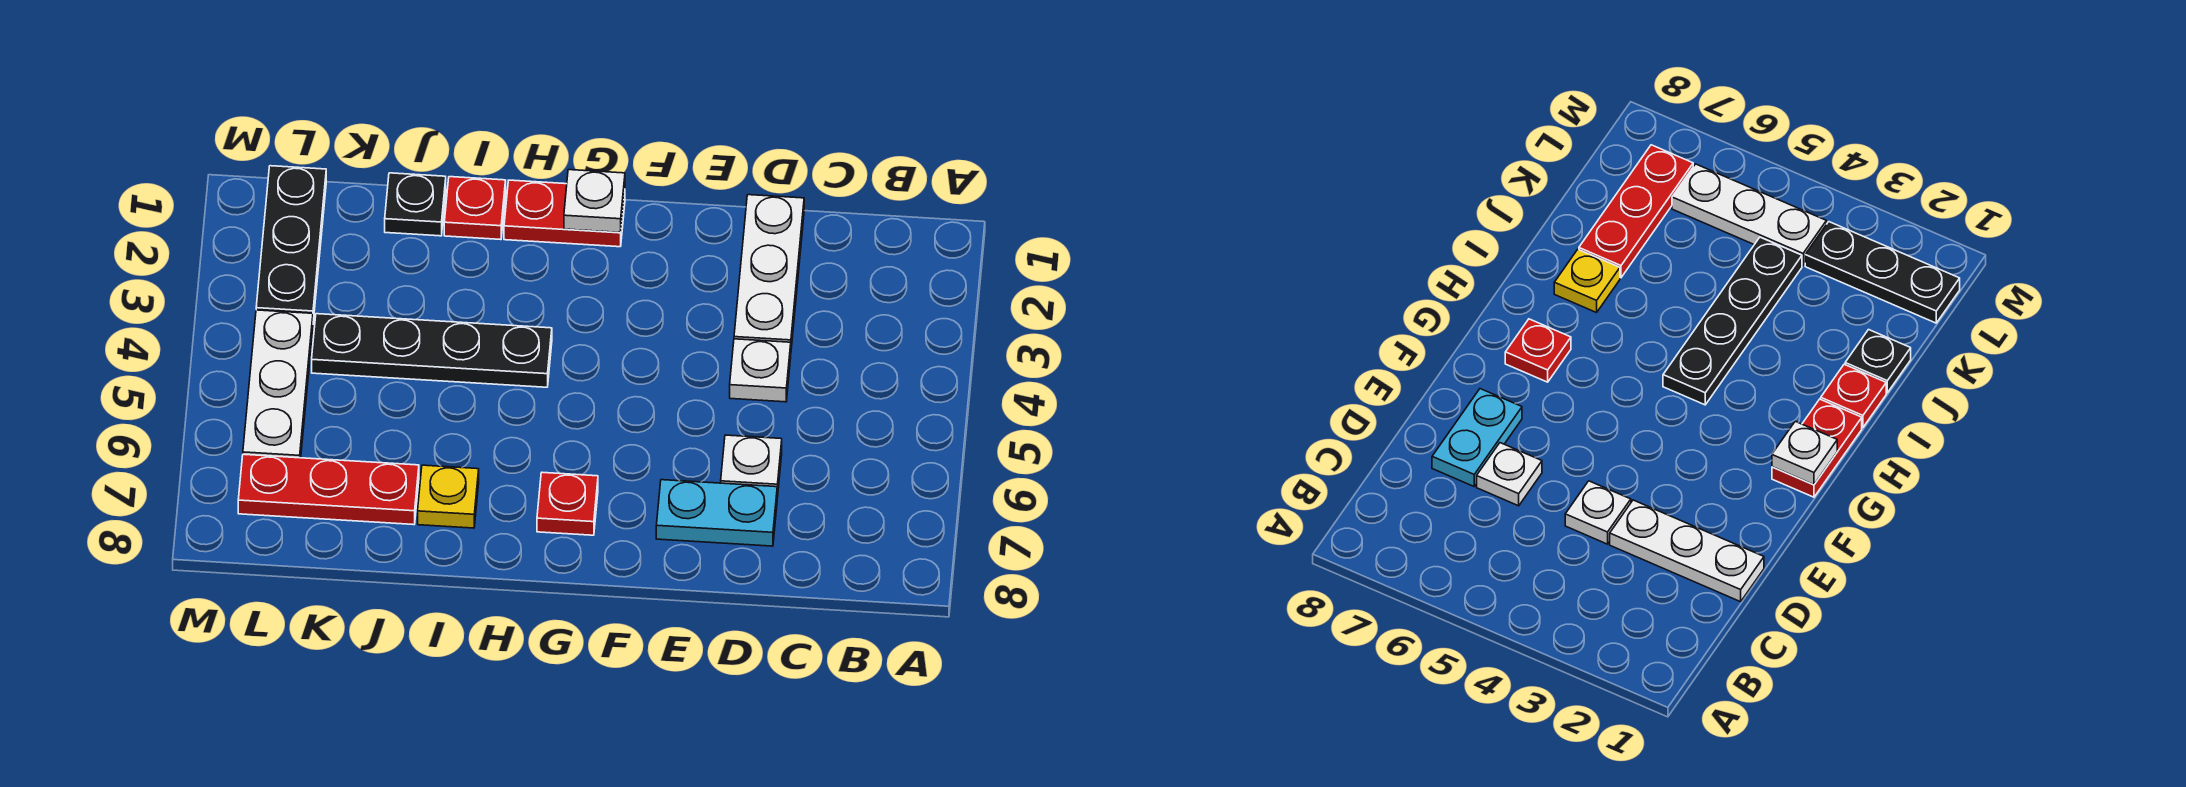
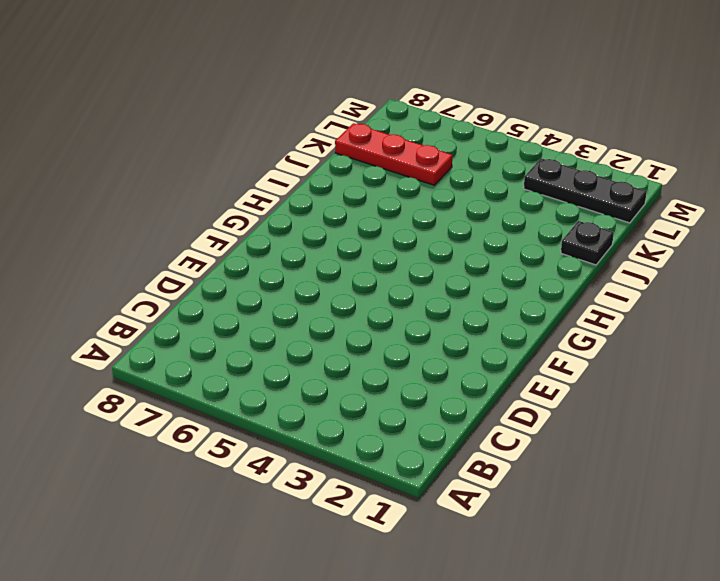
red plate K6:K8 level 1 -> red plate J7:L7 level 1
none -> white plate D1:D3 level 1
none -> white plate D4 level 1
none -> white plate D6 level 1

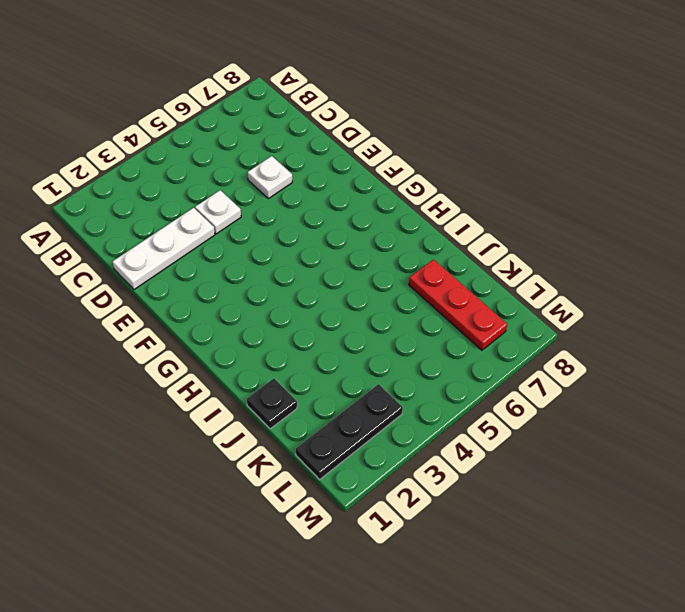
none -> cyan plate D7:E7 level 1
none -> red plate G1:H1 level 1
none -> red plate G7 level 1

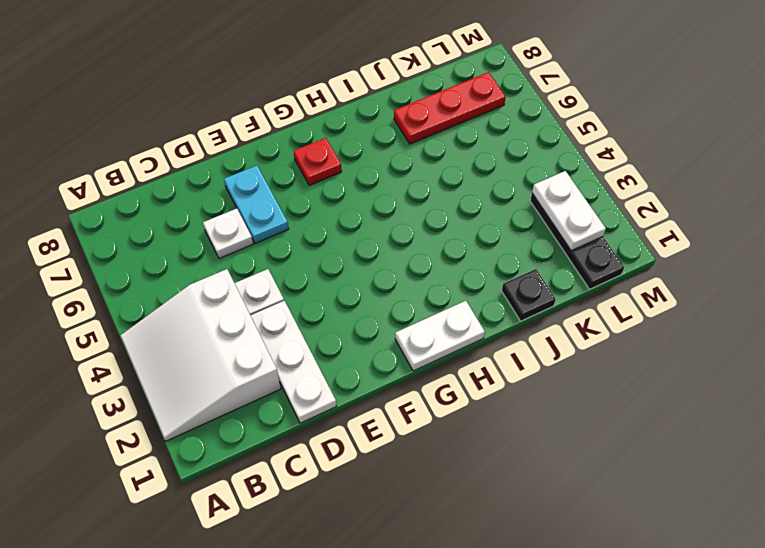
white slope A2:C4 level 1 top C -> none
cyan plate E6:E7 level 1 -> cyan plate D7:E7 level 1
white plate G1:H1 level 1 -> red plate G1:H1 level 1
white plate L2:L3 level 2 -> none
none -> black plate H4:K4 level 1
none -> red plate I1 level 1
none -> yellow plate I7 level 1

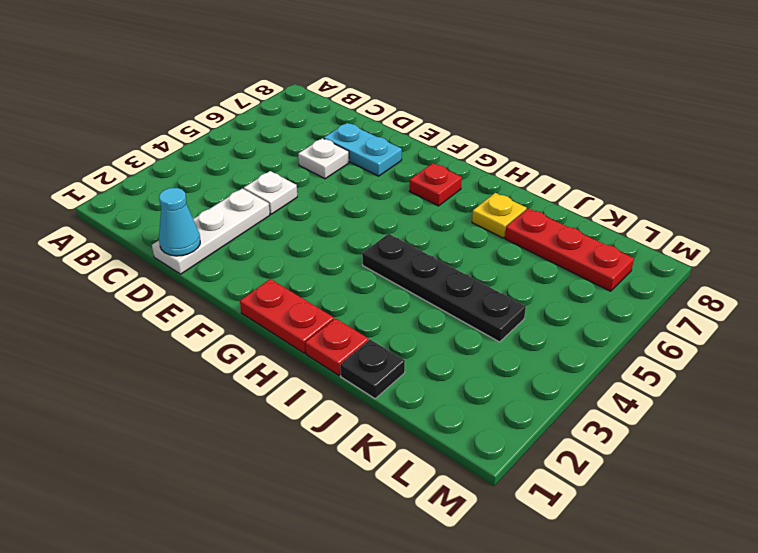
cyan cone D1 level 2 -> none
none -> black plate L1:L3 level 1
none -> white plate L4:L6 level 1
none -> white plate G1 level 2

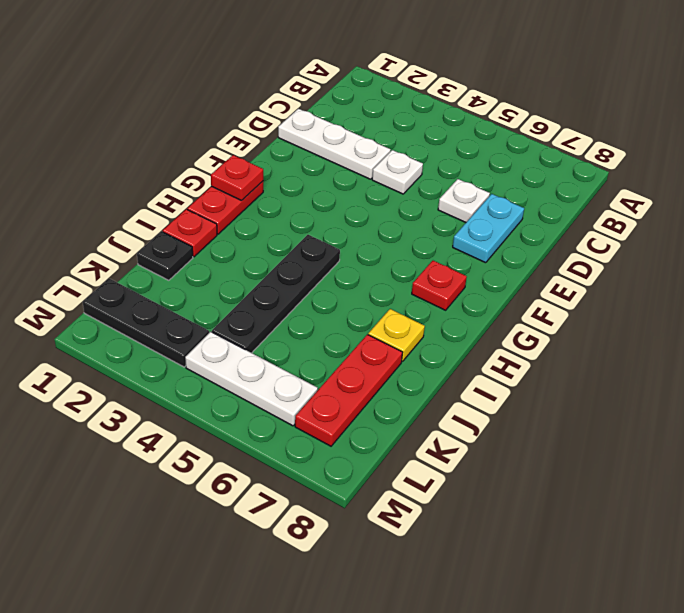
red plate G1 level 2 -> white plate G1 level 2

